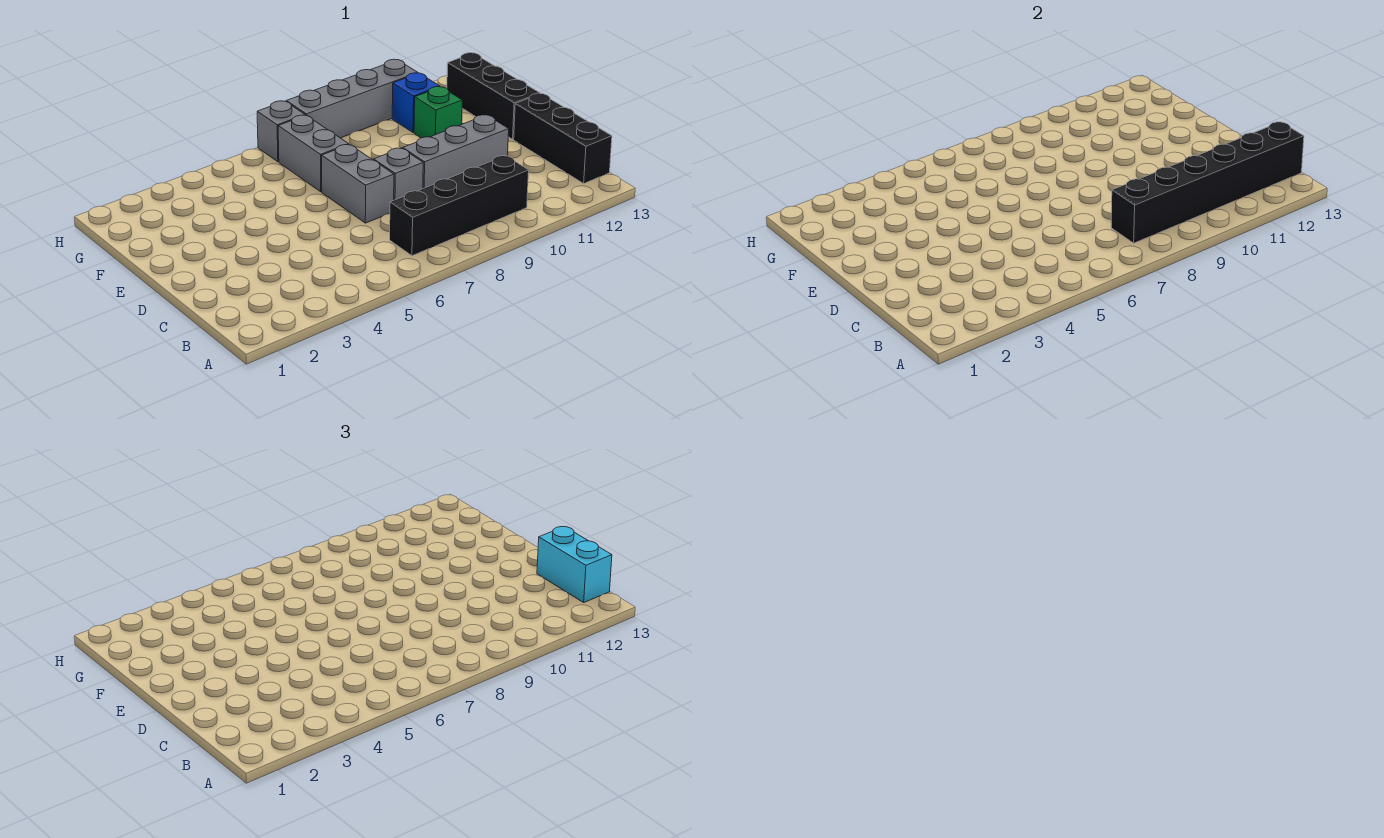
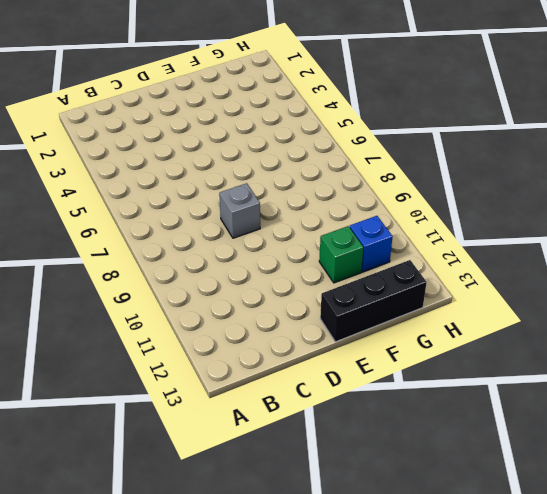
none -> black brick B7:B10 level 1
none -> black brick B13:D13 level 1
none -> grey brick D7:E7 level 1

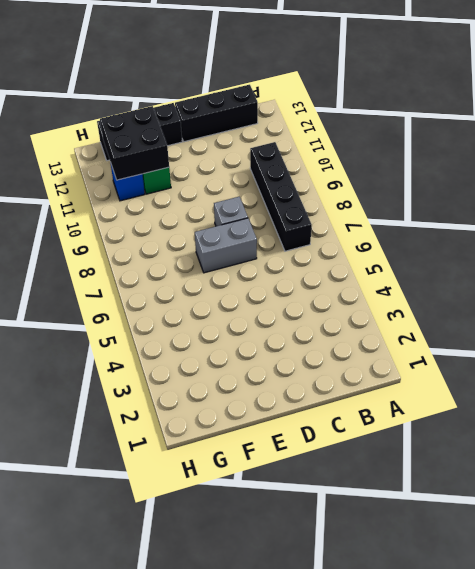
black brick F11:G12 level 2 -> none
none -> grey brick D9:D11 level 1
none -> grey brick F7:G7 level 1
none -> grey brick H7 level 1

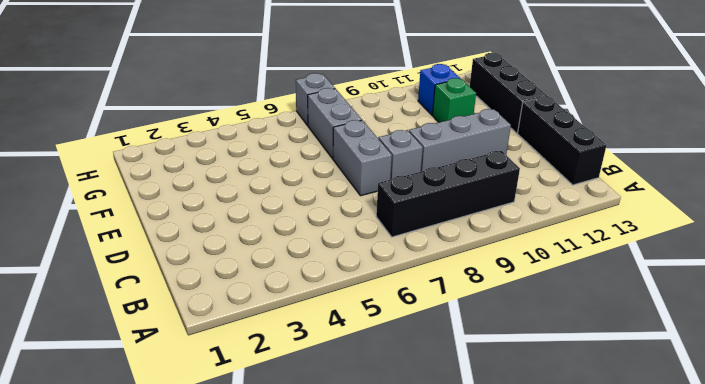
none -> grey brick H8:H11 level 1
none -> black brick B8:B13 level 2
none -> cyan brick B13:C13 level 3

